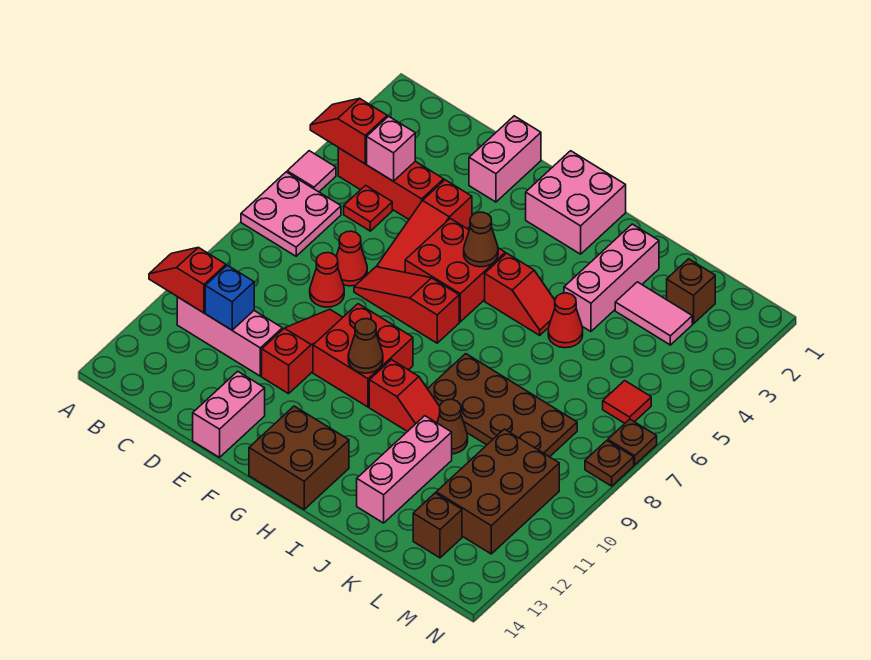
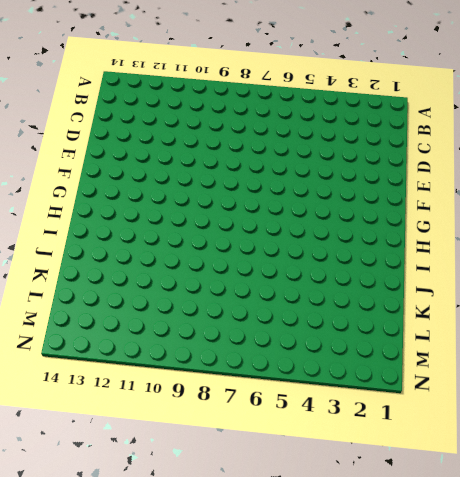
none -> pink tile A5 level 1
none -> pink plate A6:B7 level 1
none -> red brick B4:D4 level 1
none -> pink brick B11:D11 level 1

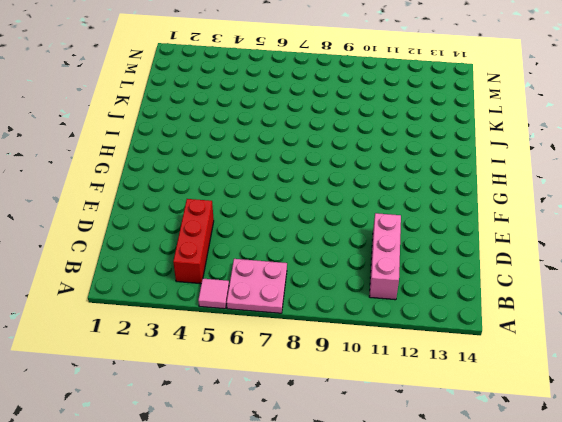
none -> red plate C5 level 1
none -> red cone D7 level 1
none -> red cone D8 level 1
none -> pink brick E1:E2 level 1

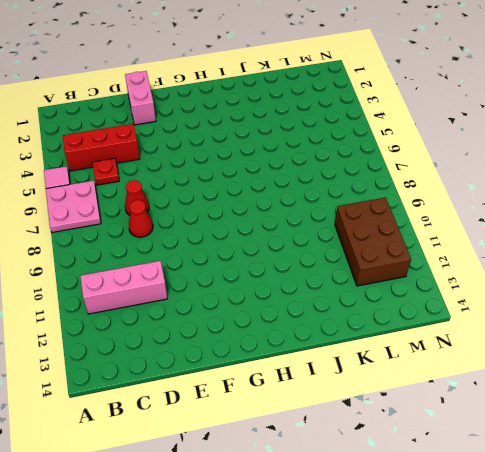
none -> red slope E4:E6 level 1 top 4
none -> red slope E7:G7 level 1 top G
none -> red slope E9:E11 level 1 top 11
none -> pink brick E13:E14 level 1

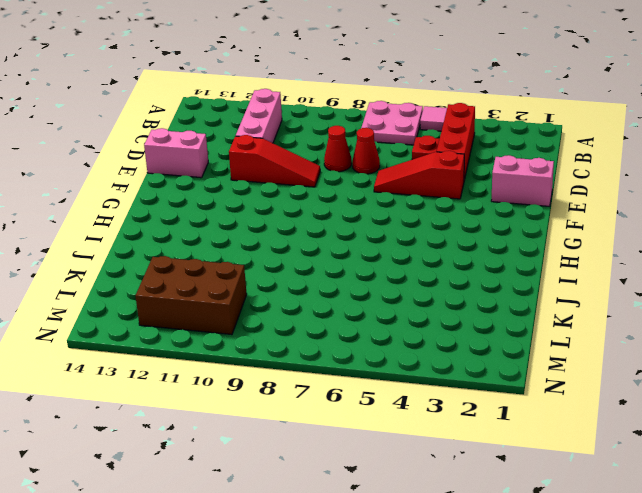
none -> red slope E7:G7 level 1 top G
none -> red brick F5:G6 level 1
none -> red brick F9:G10 level 1
none -> pink brick G1:H2 level 1

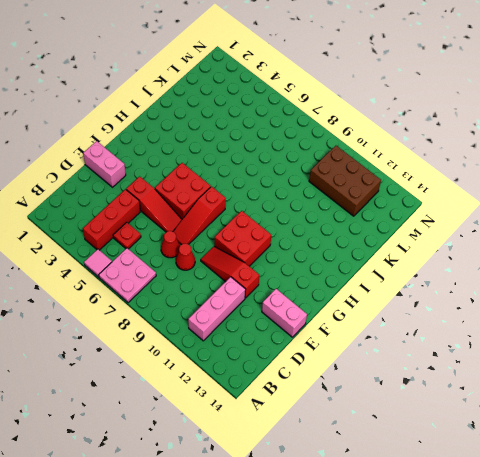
none -> pink brick G1:H2 level 1
none -> brown brick G13:H14 level 1
none -> red slope H5:I5 level 1 top H
none -> red slope H10:I10 level 1 top H

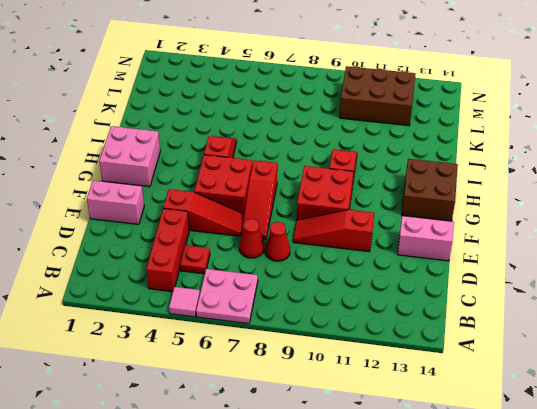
none -> pink brick B11:D11 level 1
none -> brown plate I8:L9 level 1
none -> pink brick J2:J4 level 1
none -> red cone J5 level 1

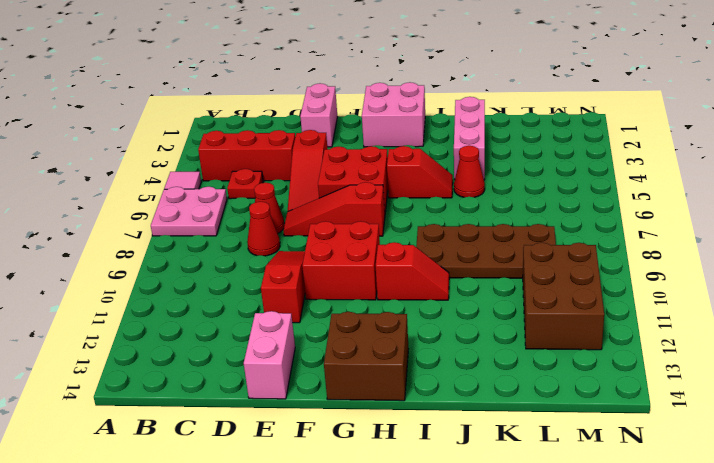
none -> pink brick B11:D11 level 1
none -> brown cone J10 level 1
none -> pink brick J11:J13 level 1
none -> pink tile K3:L3 level 1

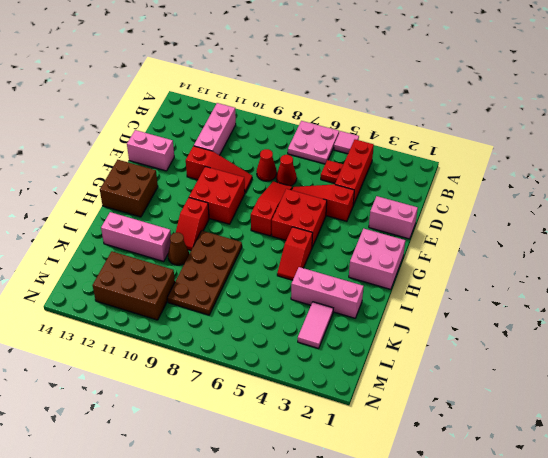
none -> red cone J5 level 1
none -> brown brick L2 level 1
none -> brown brick L13 level 1
none -> red tile M6 level 1

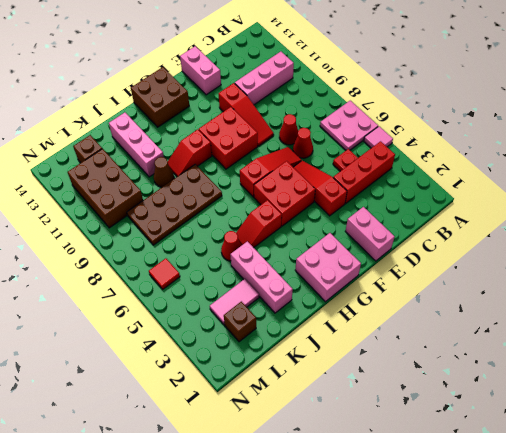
none -> brown plate N7 level 1
none -> brown plate N8 level 1
none -> red slope A4:B4 level 2 top B
none -> red slope A11:B11 level 2 top B

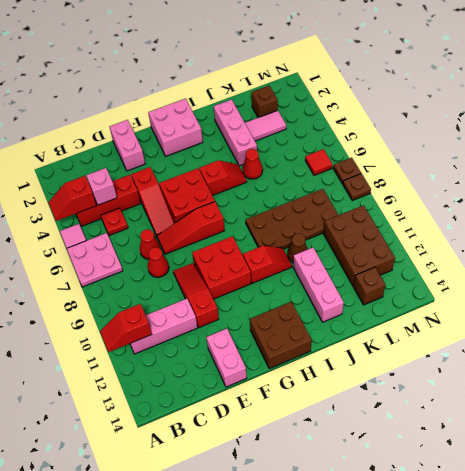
none -> blue brick C11 level 2
none -> brown cone G5 level 2
none -> brown cone G10 level 2

